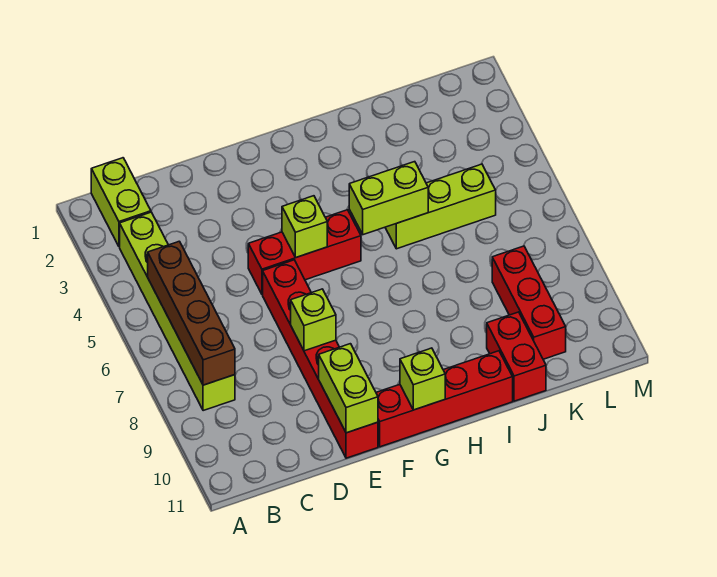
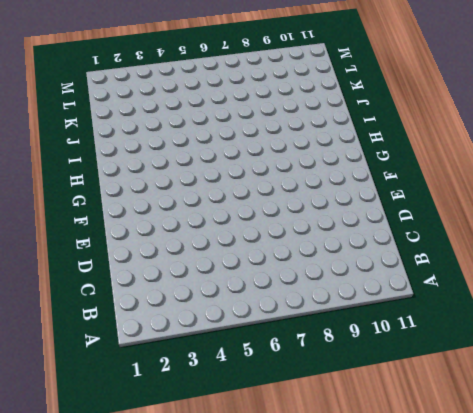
none -> lime brick B1:B2 level 1
none -> lime brick B3:B8 level 1
none -> red brick E5:G5 level 1

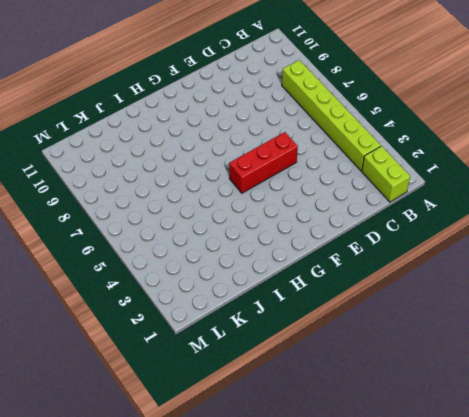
none -> red brick E6:E11 level 1
none -> red brick F11:I11 level 1
none -> lime brick I5:K5 level 1

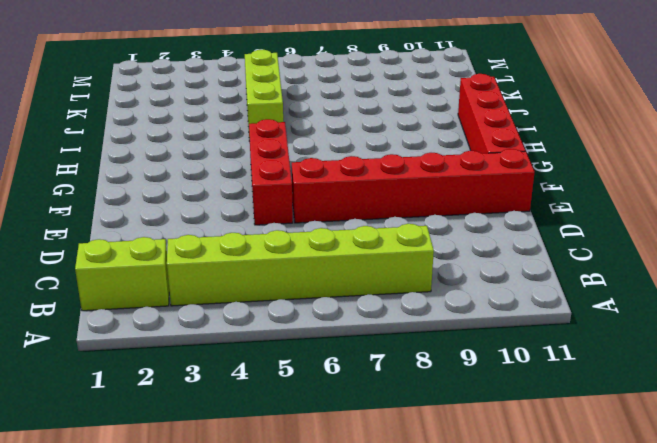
none -> red brick J10:J11 level 1
none -> red brick K8:K10 level 1
none -> brown brick B5:B8 level 2

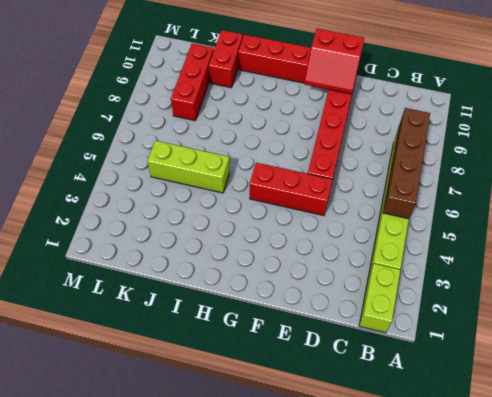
red slope E10:F11 level 2 top 11 -> lime brick E10:E11 level 2
none -> lime brick E8 level 2
none -> lime brick F5 level 2
none -> lime brick G11 level 2

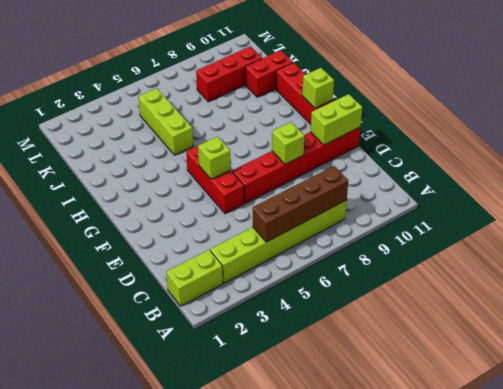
none -> lime brick H5:I5 level 2

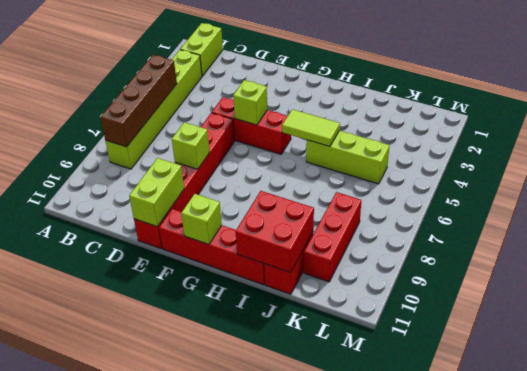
lime tile H5:I5 level 2 -> lime brick H5:I5 level 2
red brick I10:J11 level 2 -> none

